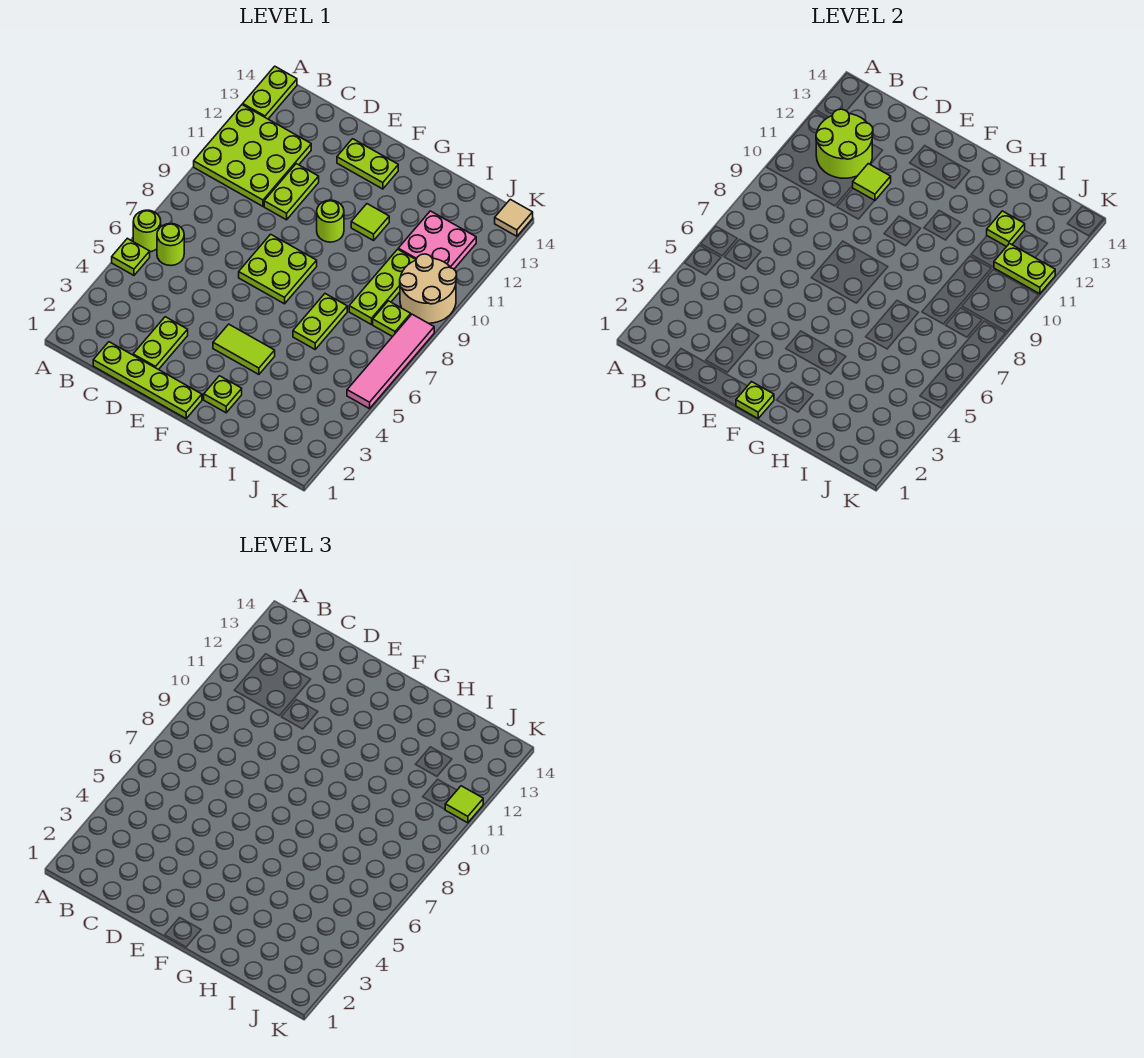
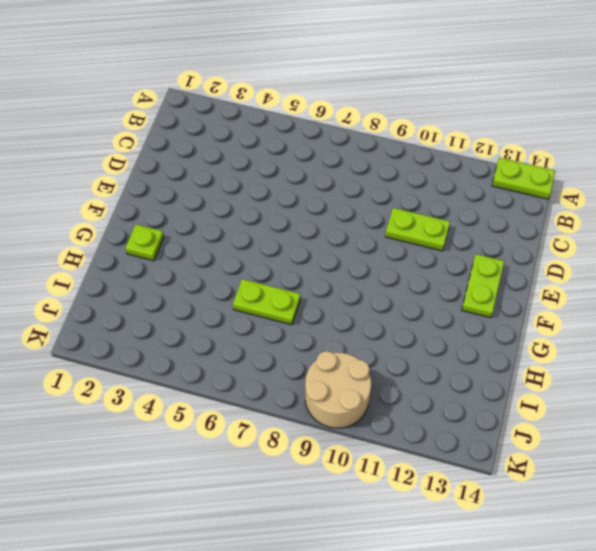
none -> lime plate A5 level 1
none -> lime round brick A6 level 1
none -> lime plate A10:C12 level 1

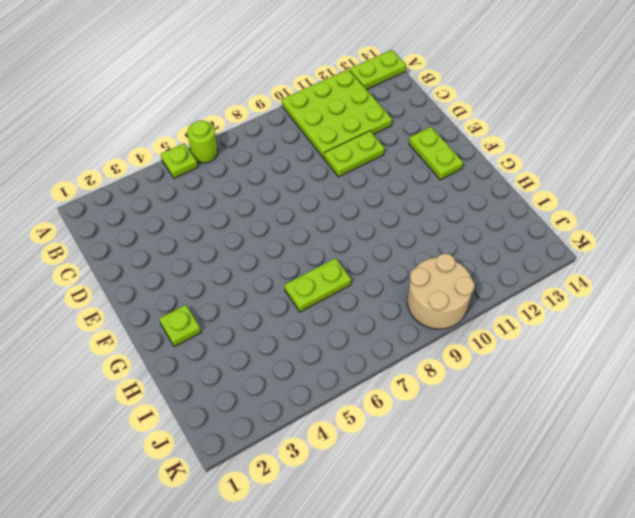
none -> lime round brick B6 level 1
none -> lime plate C1:F1 level 1
none -> lime plate D2:D3 level 1

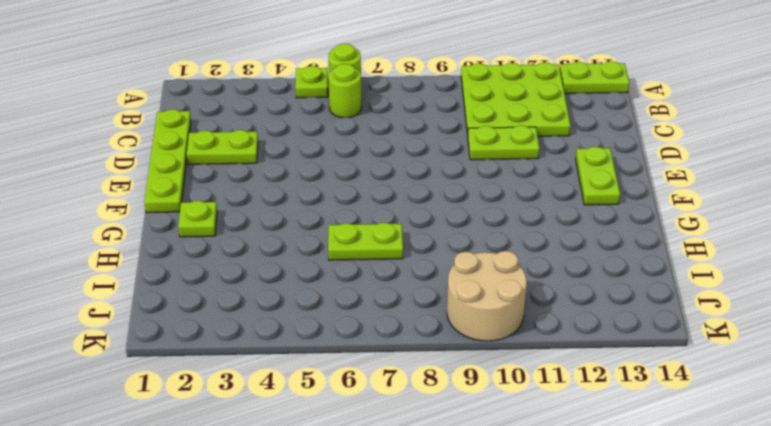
none -> lime plate E7:F8 level 1
none -> lime tile F4:G4 level 1
none -> lime round brick F10 level 1

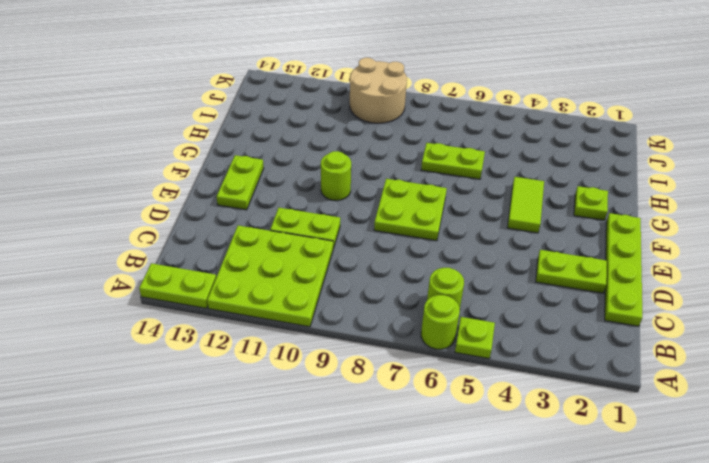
none -> lime tile G11 level 1
none -> lime plate I8:I10 level 1
none -> pink plate I11:J12 level 1

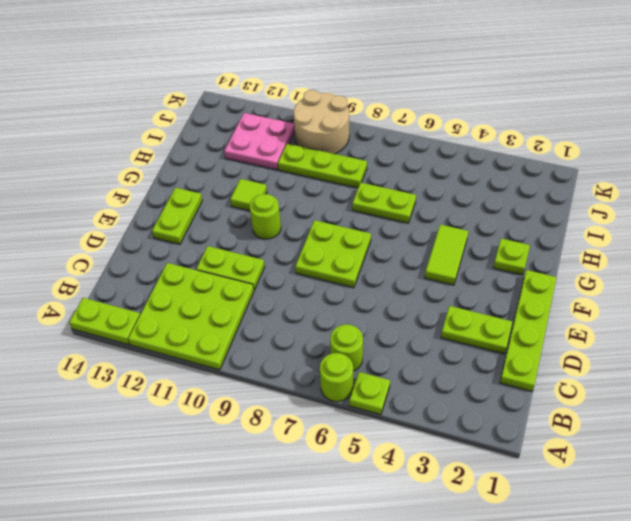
none -> lime plate J8 level 1
none -> pink tile K5:K8 level 1
none -> tan tile K14 level 1

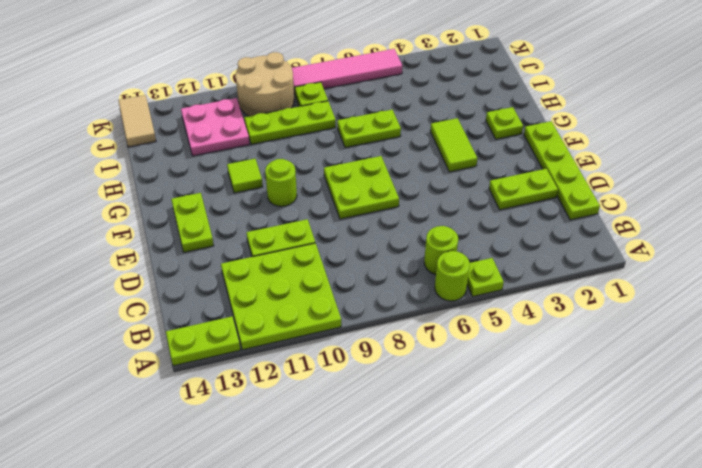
tan tile J14:K14 level 1 -> tan tile K14 level 1
none -> lime round brick B11:C12 level 2
none -> lime tile D11 level 2
none -> lime plate F1 level 2

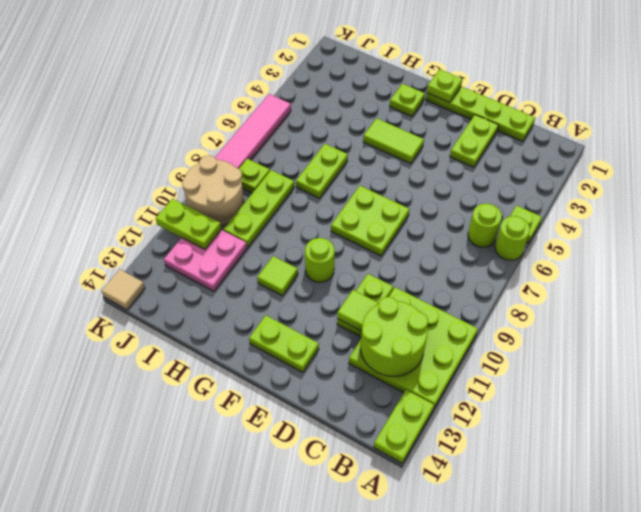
none -> lime plate I12 level 2
none -> lime tile K11 level 3

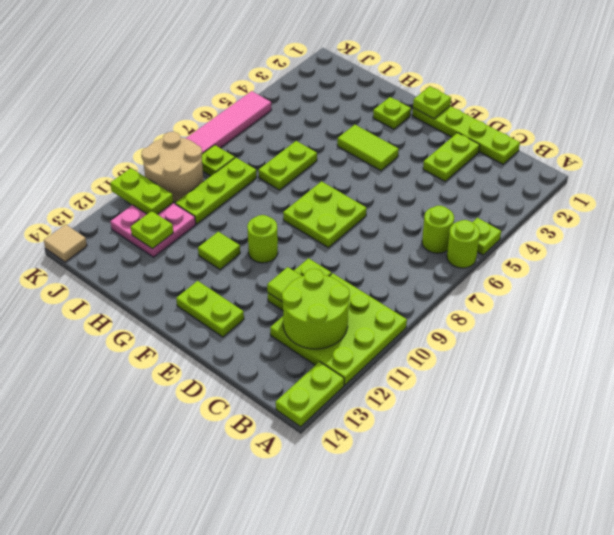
none -> lime tile K11 level 3

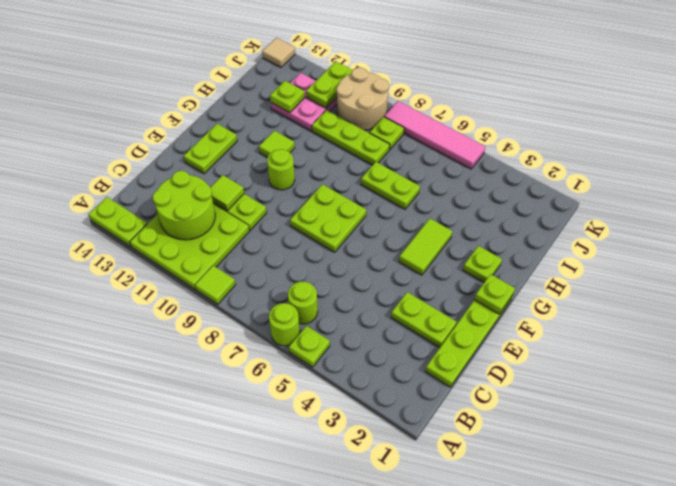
lime tile A9 level 1 -> lime tile K11 level 3

